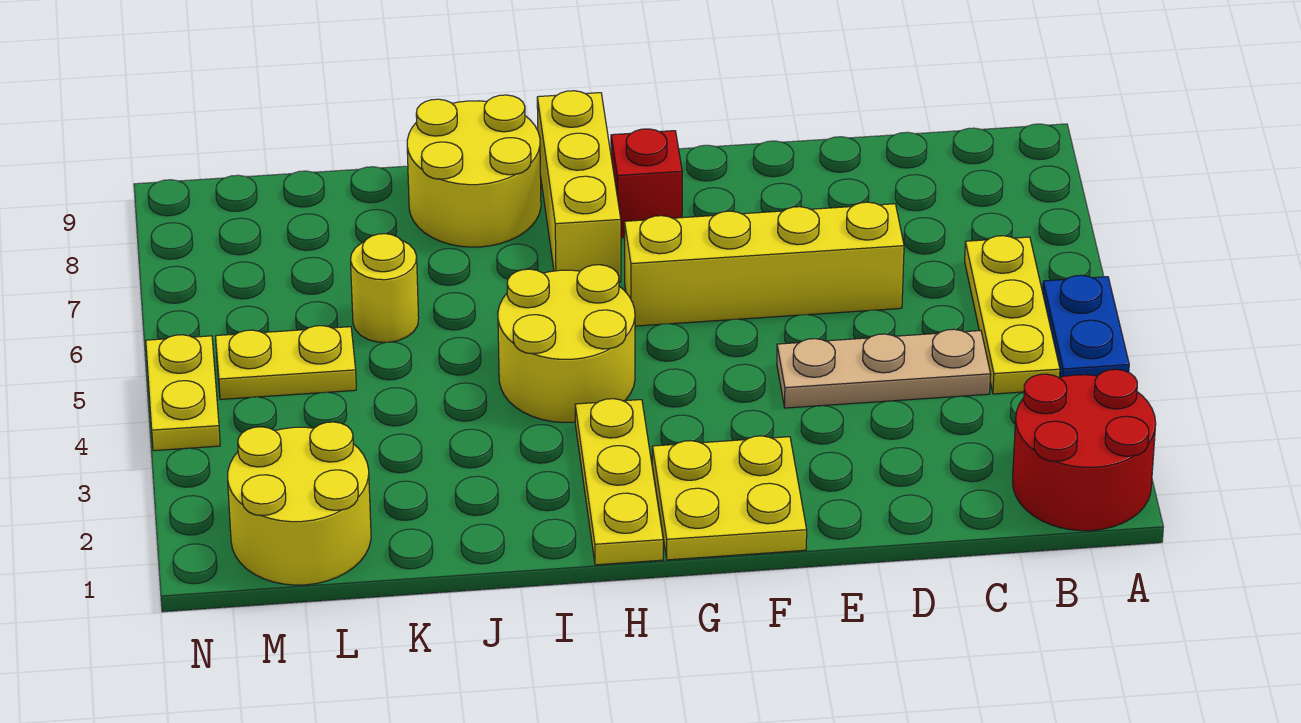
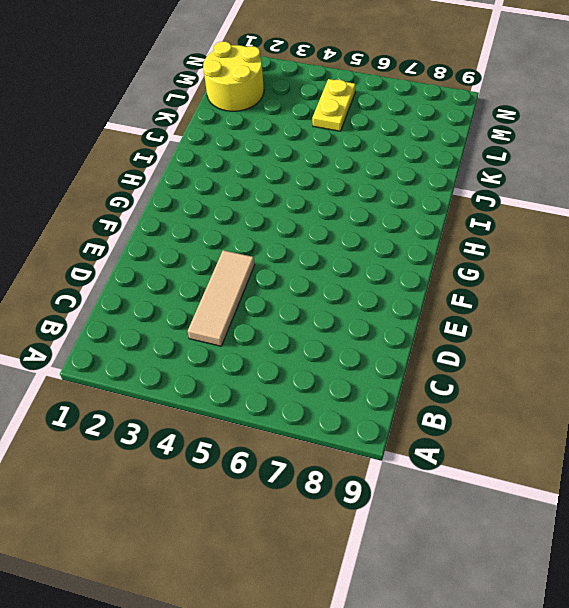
tan tile C4:E4 level 1 -> tan plate C4:E4 level 1
none -> red round brick A1:B2 level 1
none -> blue plate A4:A5 level 1
none -> yellow plate B4:B6 level 1

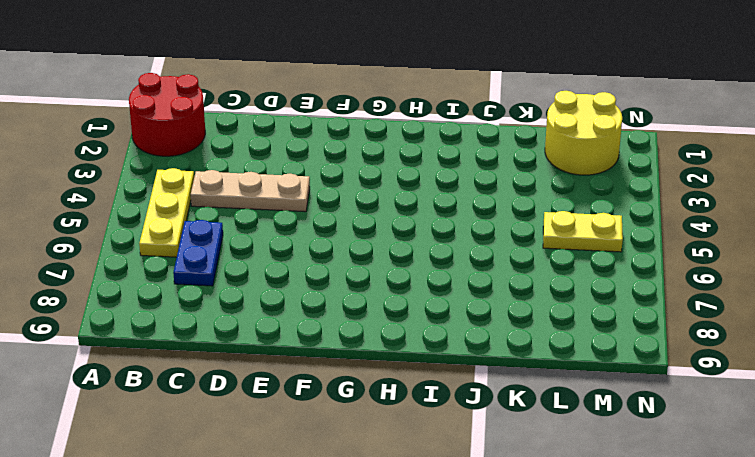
blue plate C6:C7 level 1 -> blue plate A4:A5 level 1
none -> yellow brick D6:G6 level 1
none -> yellow plate F1:G2 level 1
none -> red brick G8 level 1

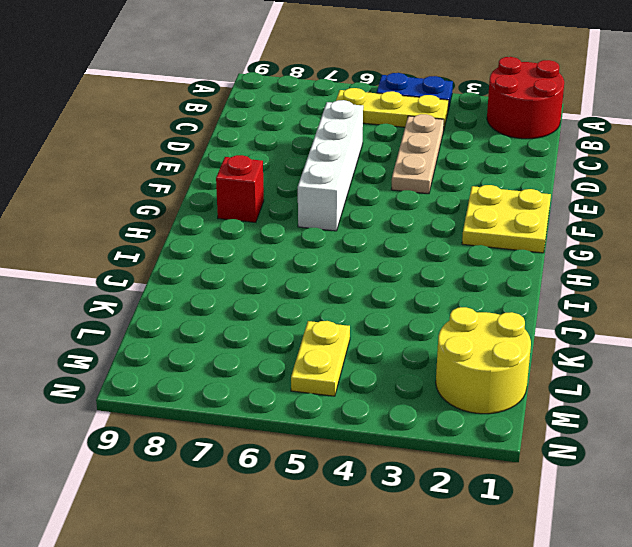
white brick D6:G6 level 1 -> yellow brick D6:G6 level 1
none -> yellow plate H1:H3 level 1
none -> yellow round brick H4:I5 level 1
none -> yellow brick H7:H9 level 1

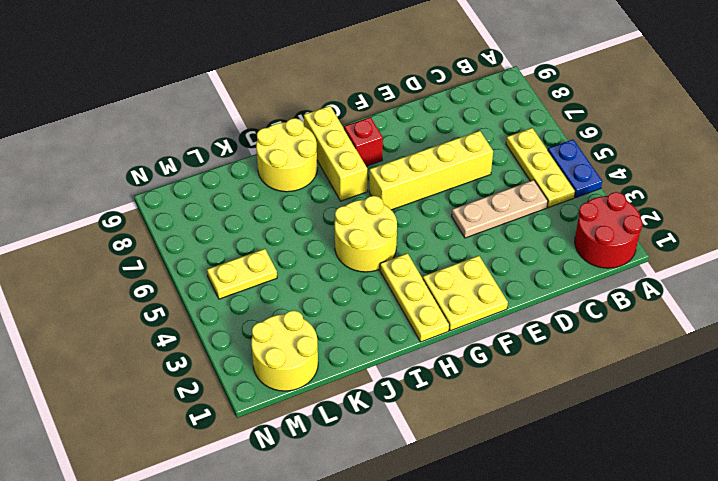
none -> yellow round brick K6 level 1
none -> yellow plate N4:N5 level 1

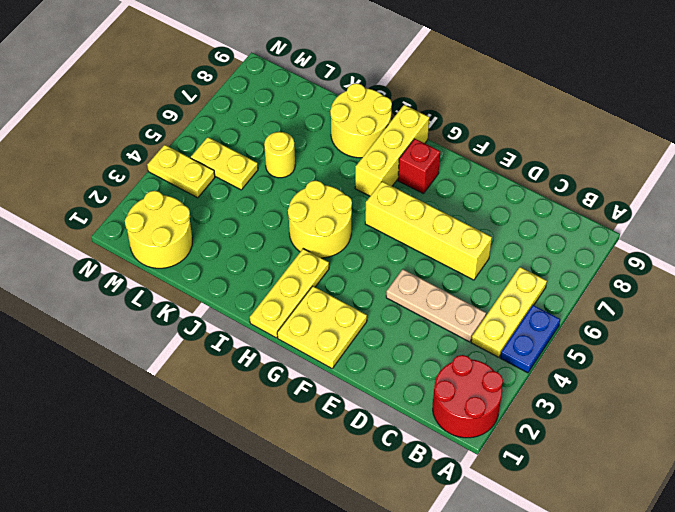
yellow plate M4:N4 level 1 -> yellow plate N4:N5 level 1

